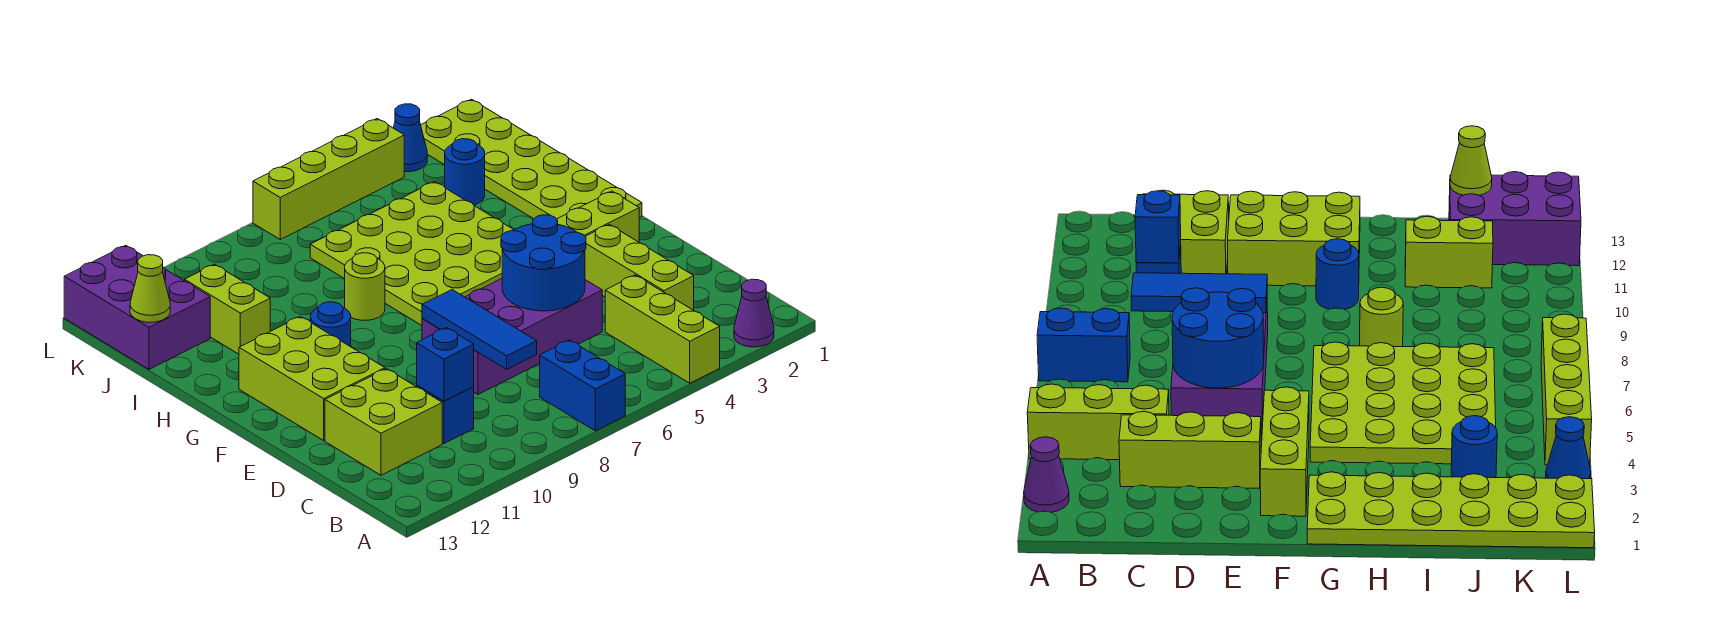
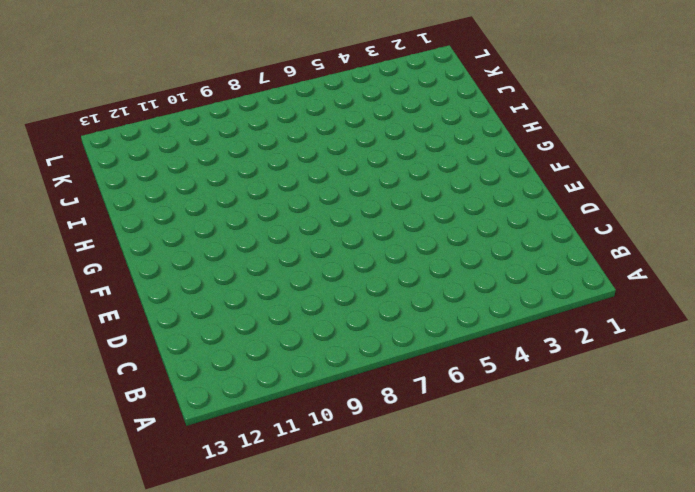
none -> purple cone A2 level 1
none -> lime brick A4:C4 level 1
none -> blue brick A7:B7 level 1

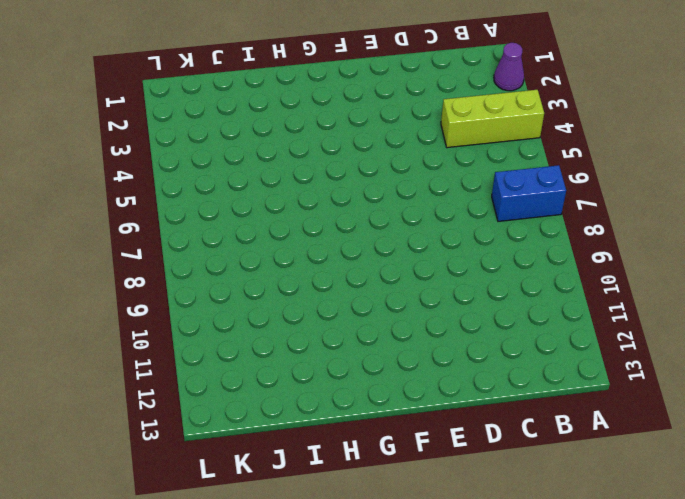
none -> lime brick C3:E3 level 1
none -> blue brick C10 level 1
none -> lime brick C11:D12 level 1

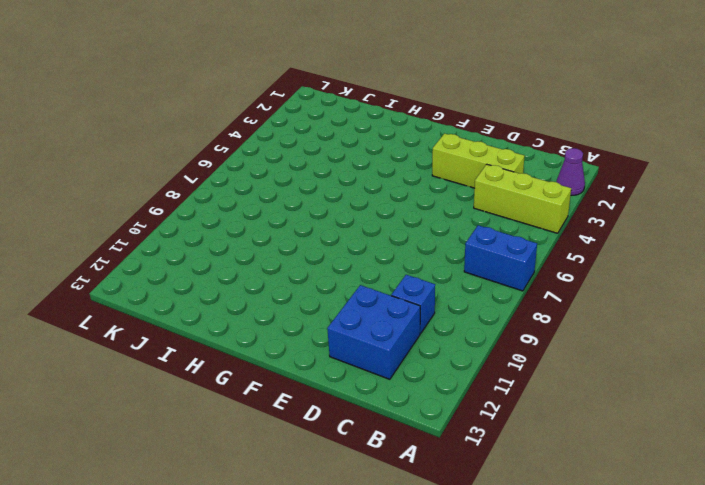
blue brick C11:D12 level 1 -> lime brick C11:D12 level 1
none -> purple brick D5:E8 level 1
none -> lime brick E11:G12 level 1
none -> lime brick F2:F4 level 1

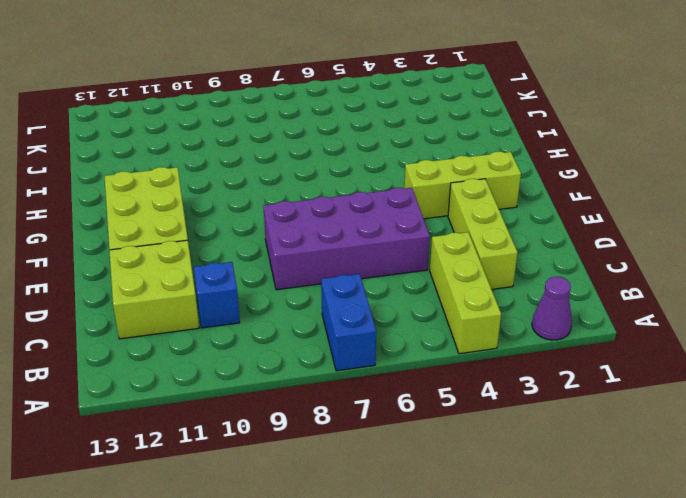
none -> lime plate G1:L2 level 1
none -> lime plate G4:J7 level 1
none -> blue round brick G10 level 1

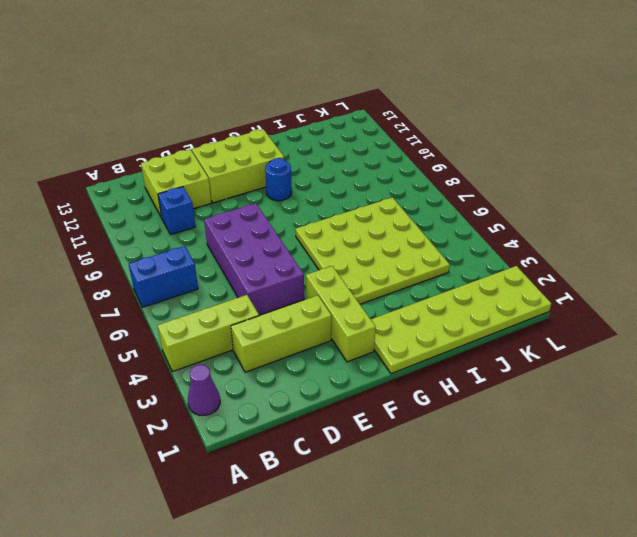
none -> lime round brick H8 level 1
none -> lime brick I11:J11 level 1
none -> blue round brick J3 level 1

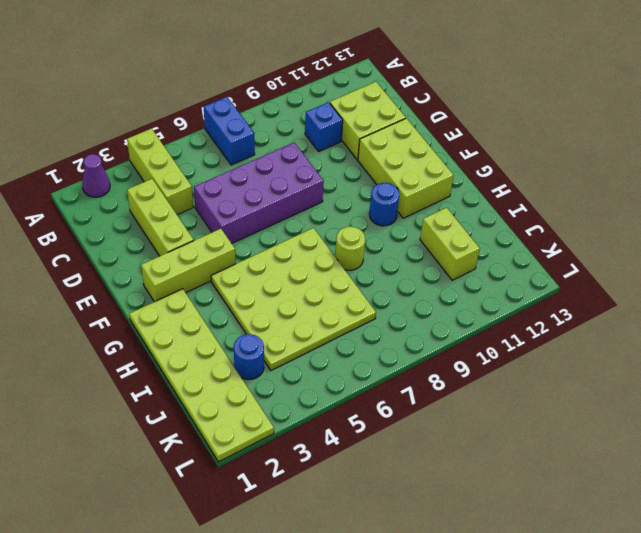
none -> purple brick J12:L13 level 1
none -> blue cone L3 level 1
none -> lime brick L4:L7 level 1

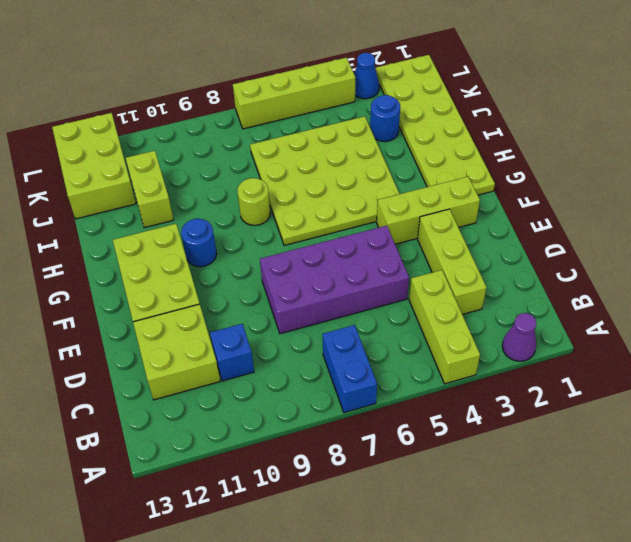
lime brick J12:L13 level 1 -> purple brick J12:L13 level 1
none -> blue tile C8:E8 level 2
none -> blue brick C10 level 2
none -> blue round brick D5:E6 level 2

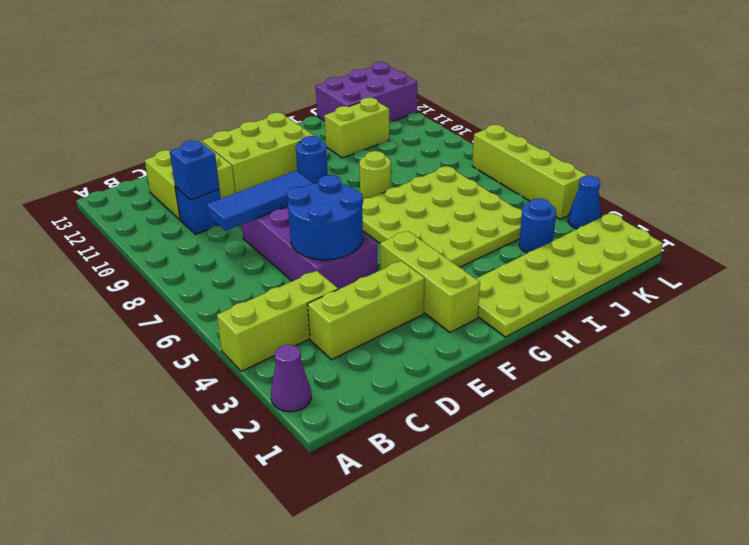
none -> blue brick A7:B7 level 1
none -> lime cone J13 level 2

